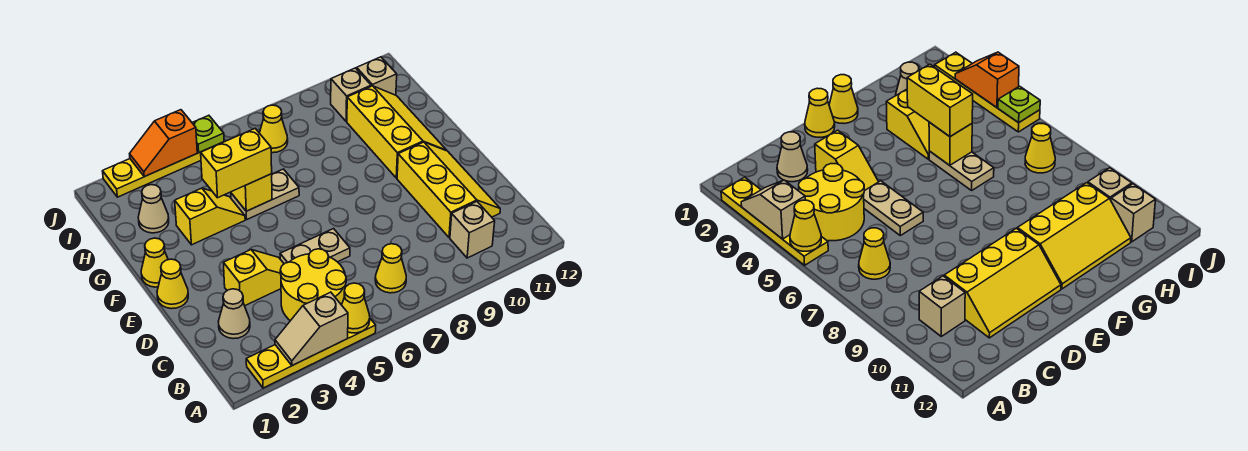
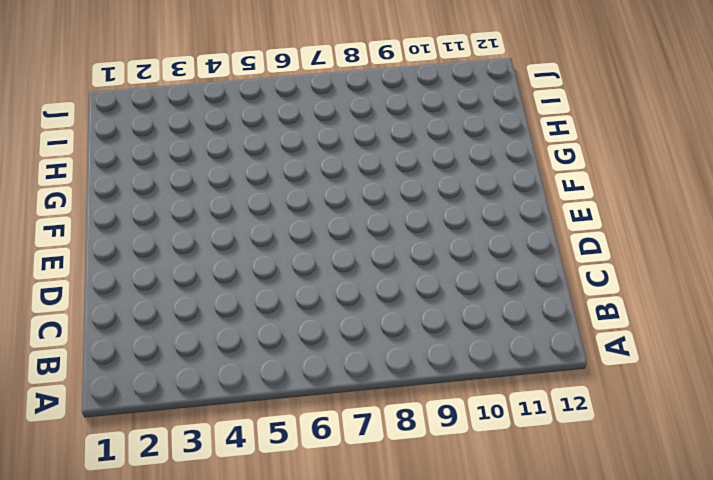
none -> yellow plate A2:A5 level 1
none -> yellow round brick B4:C5 level 1
none -> yellow cone B7 level 1

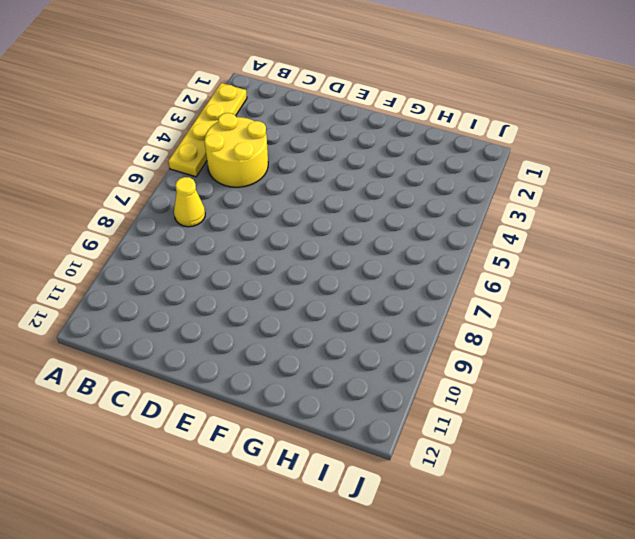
none -> tan brick B10 level 1
none -> tan cone C2 level 1
none -> yellow slope C10:E11 level 1 top 10

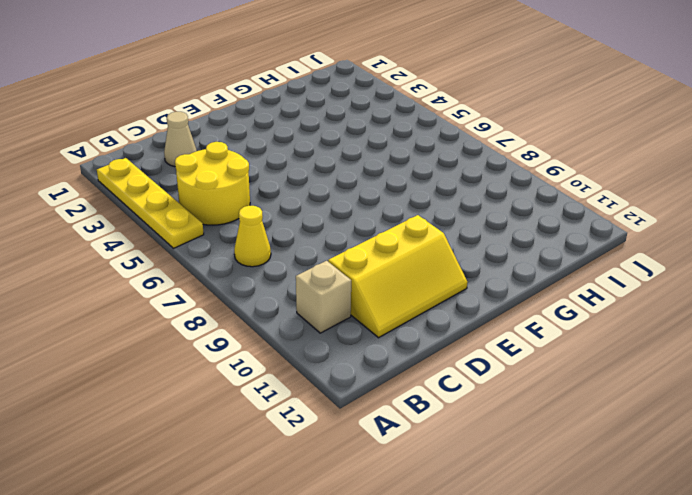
none -> yellow slope D3:D4 level 1 top 3
none -> tan plate D5:D6 level 1
none -> yellow cone E1 level 1

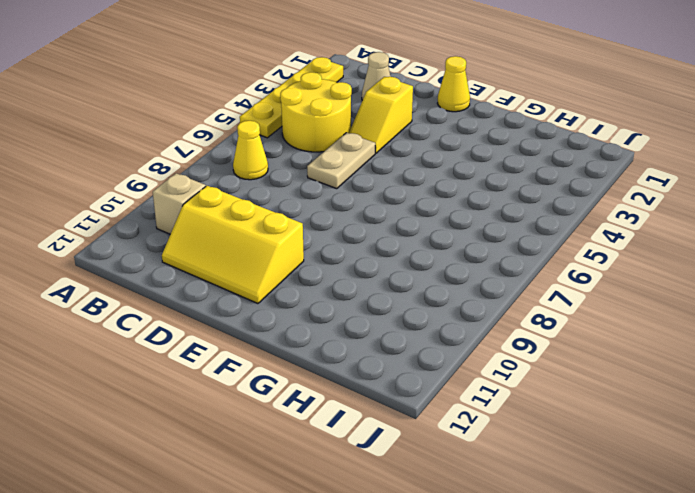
none -> yellow cone F1 level 1
none -> yellow slope F10:H11 level 1 top 10
none -> yellow slope G3:G4 level 1 top 3

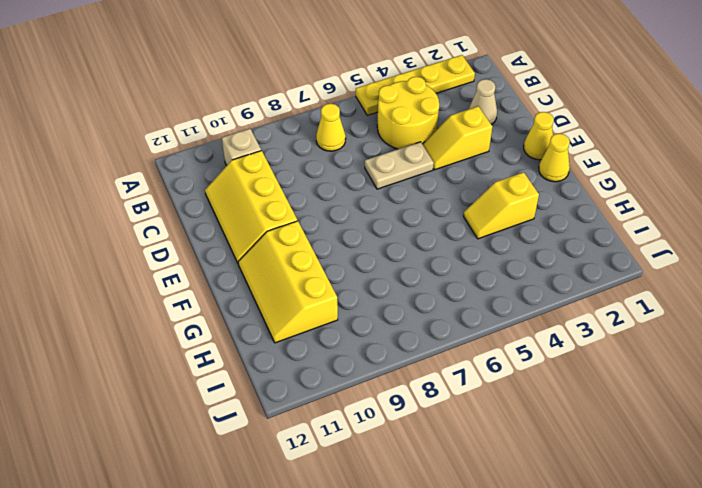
none -> tan plate G5:G6 level 1
none -> tan cone H2 level 1
none -> yellow cone I7 level 1

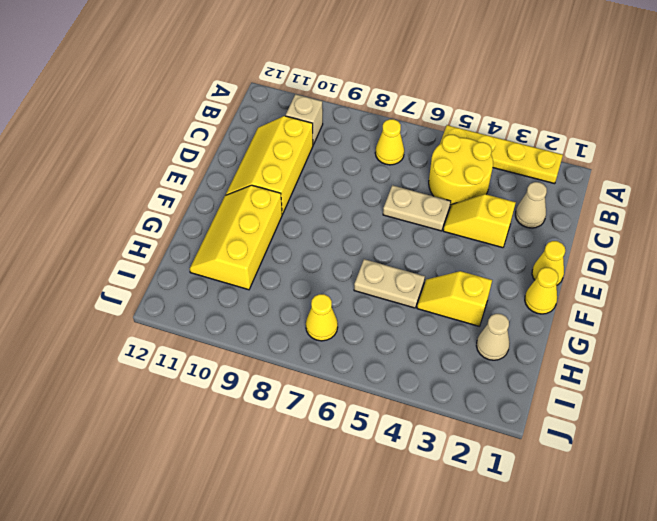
none -> tan brick I10 level 1
none -> tan brick I11 level 1
none -> yellow plate J2:J5 level 1

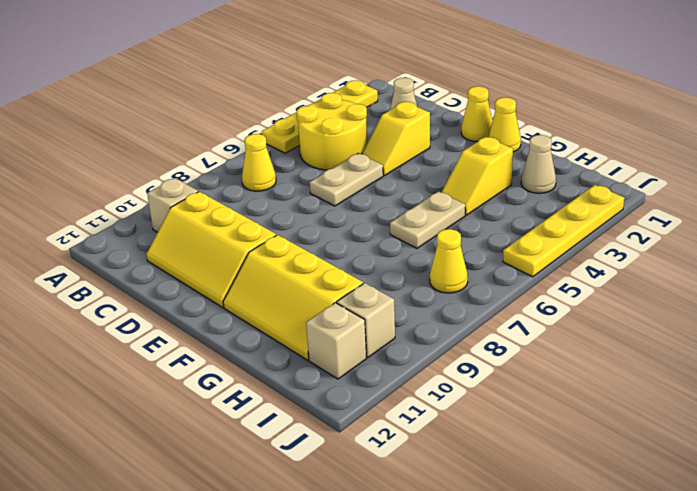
none -> tan slope A3:A4 level 2 top 4
none -> yellow cone A5 level 2
none -> yellow brick G5 level 2

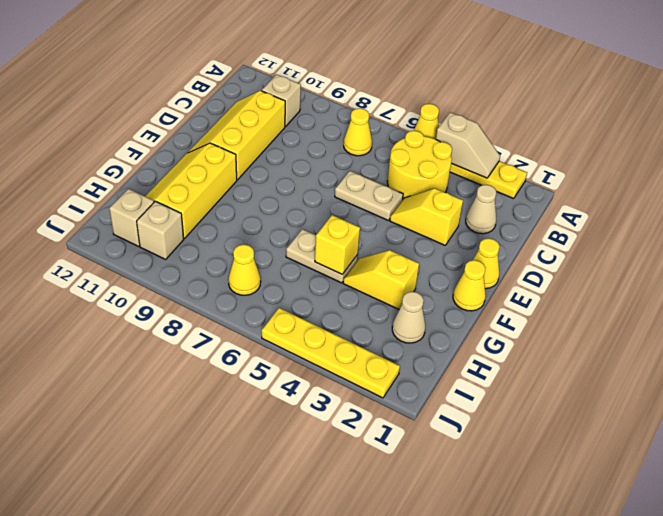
none -> orange slope J3:J4 level 2 top 4
none -> lime plate J5 level 2
none -> yellow brick G4:G5 level 3

